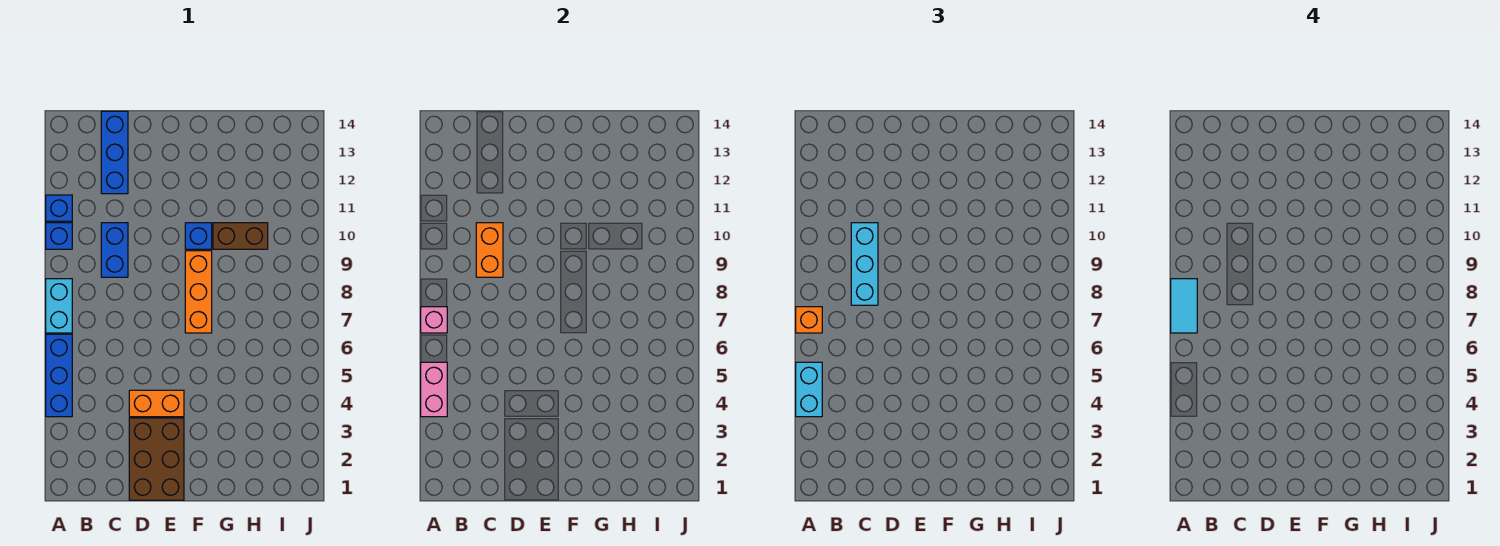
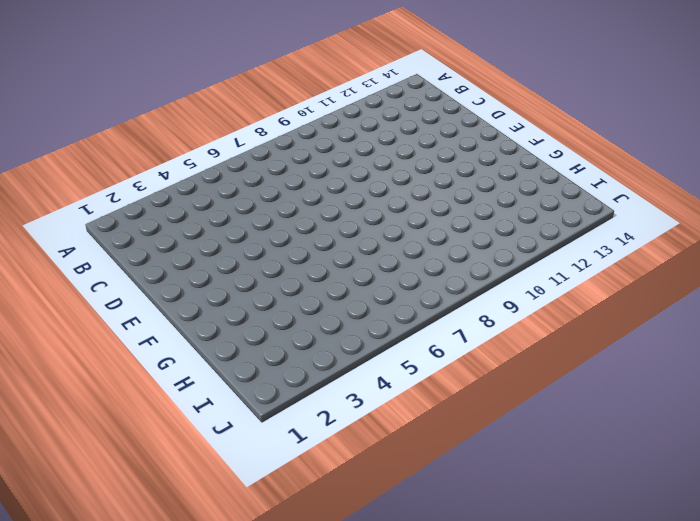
none -> blue brick A4:A6 level 1
none -> cyan brick A7:A8 level 1
none -> blue brick A10 level 1

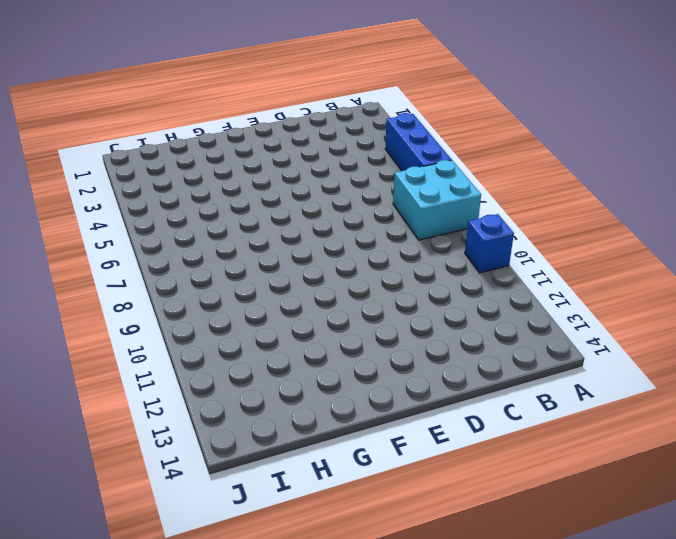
cyan brick A7:B8 level 1 -> cyan brick A7:A8 level 1
none -> blue brick A11 level 1
none -> blue brick C9:C10 level 1
none -> blue brick C12:C14 level 1

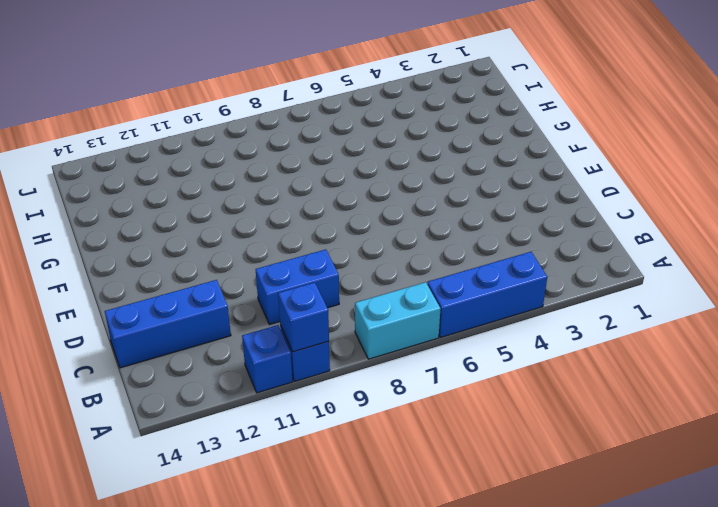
blue brick A10 level 2 -> blue brick F10 level 1
none -> brown brick D1:E3 level 1
none -> orange brick D4:E4 level 1
none -> orange brick F7:F9 level 1

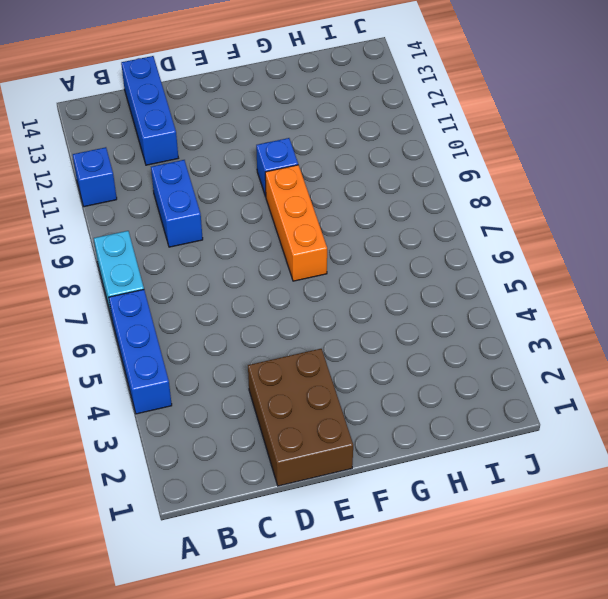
none -> blue brick A10 level 1
none -> orange brick D4:E4 level 1
none -> brown brick G10:H10 level 1

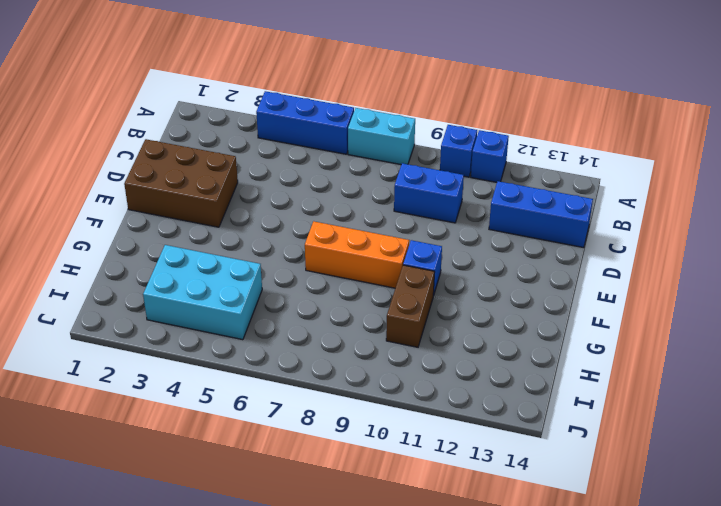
cyan brick H3:I5 level 1 -> none
none -> orange brick D4:E4 level 1
none -> pink brick A4:A5 level 2
none -> pink brick A7 level 2

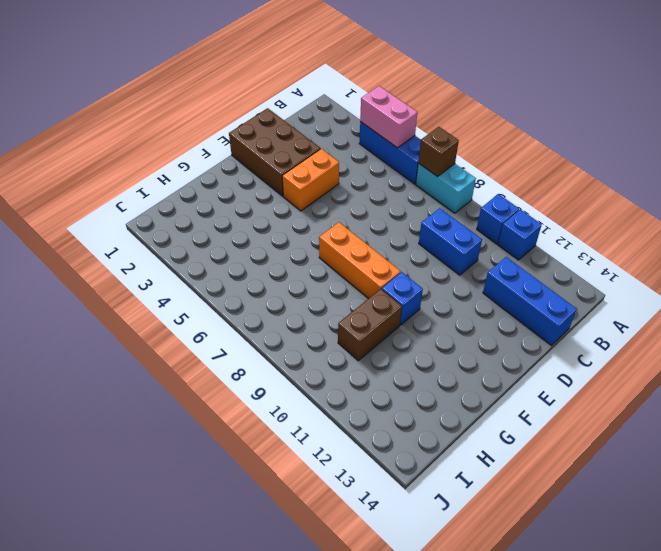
brown brick A7 level 2 -> pink brick A7 level 2
none -> orange brick C9:C10 level 2
none -> cyan brick A4:A5 level 3
none -> orange brick A7 level 3

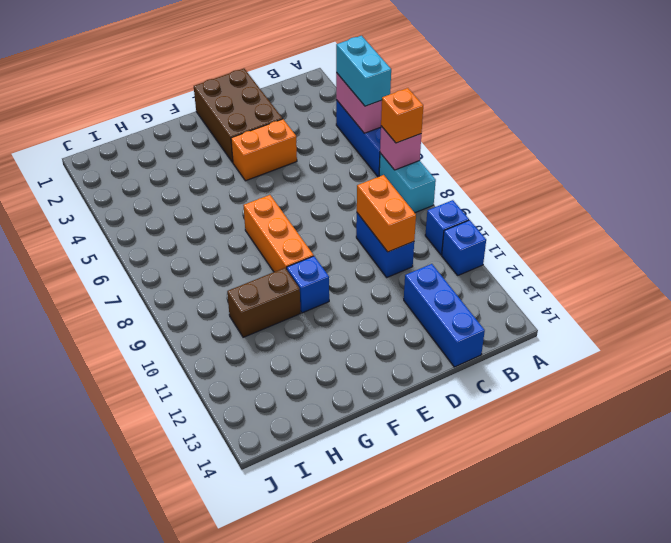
none -> cyan brick C8:C10 level 3
none -> cyan tile A7:A8 level 4

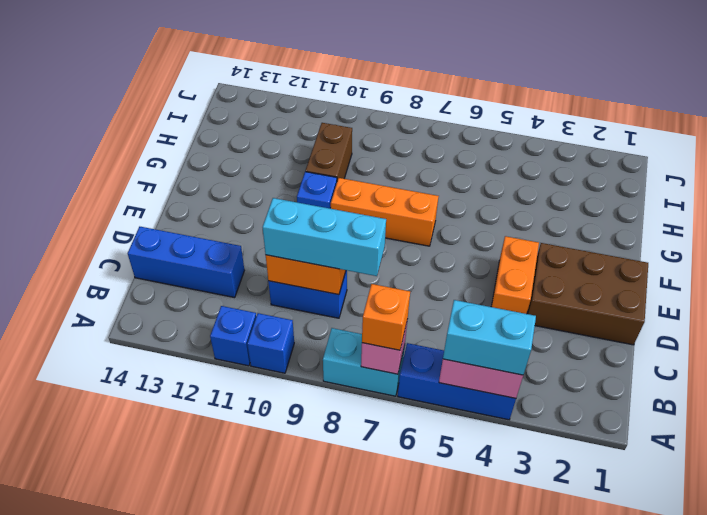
none -> cyan tile A7:A8 level 4

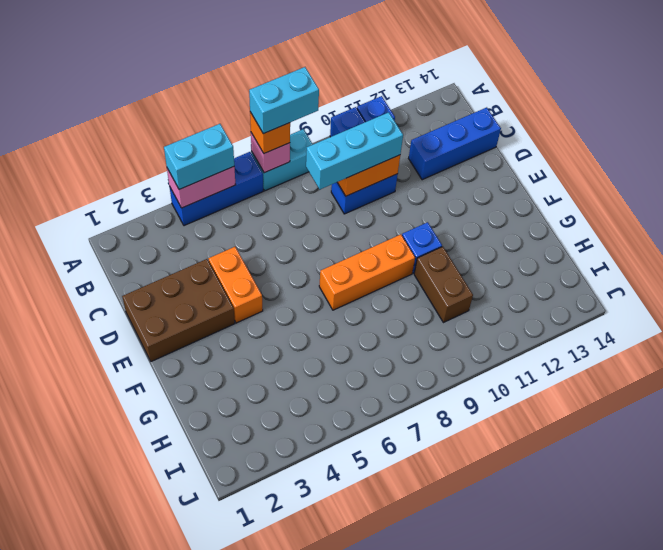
cyan brick A7:A8 level 4 -> cyan tile A7:A8 level 4

